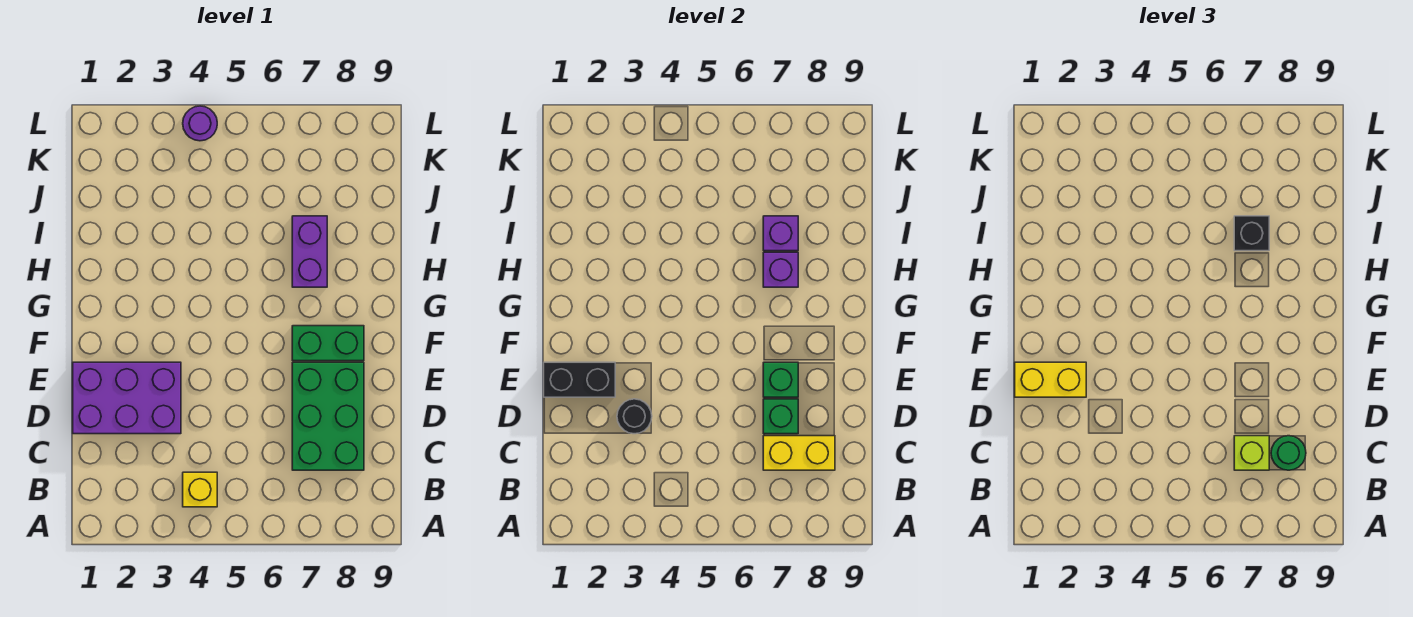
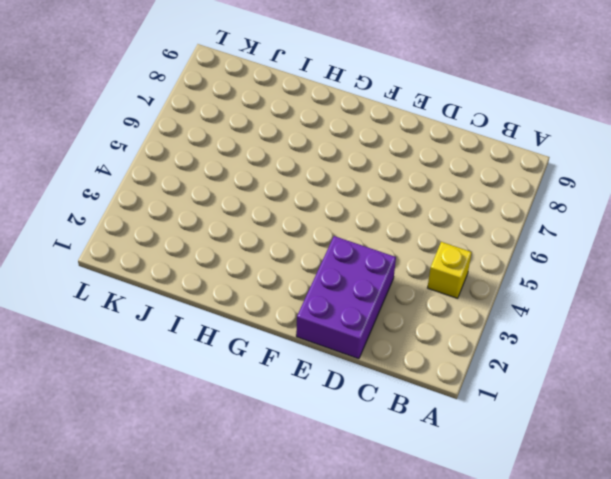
none -> green brick C7:E8 level 1
none -> green brick F7:F8 level 1
none -> purple brick H7:I7 level 1

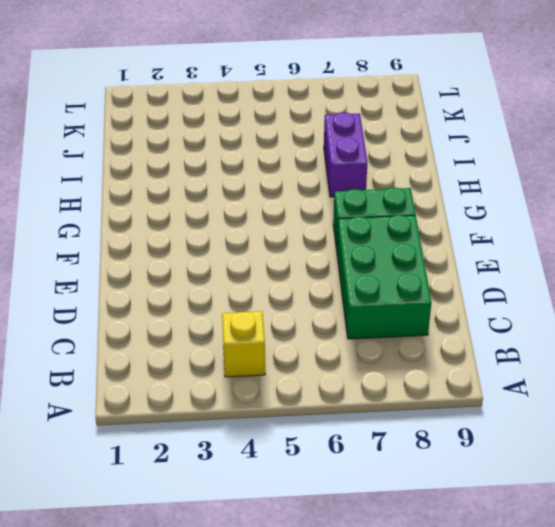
none -> purple brick D1:E3 level 1
none -> purple round brick L4 level 1
none -> yellow brick C7:C8 level 2

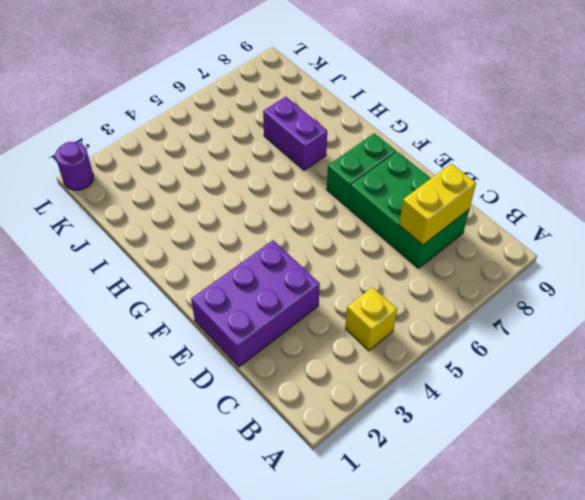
purple round brick L1 level 1 -> purple round brick L4 level 1
none -> black round brick D3 level 2
none -> green brick D7 level 2
none -> black brick E1:E2 level 2

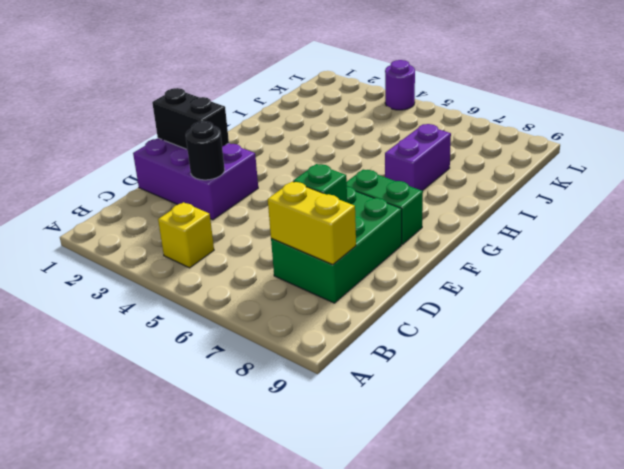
none -> green brick E7 level 2
none -> purple brick H7 level 2
none -> purple brick I7 level 2

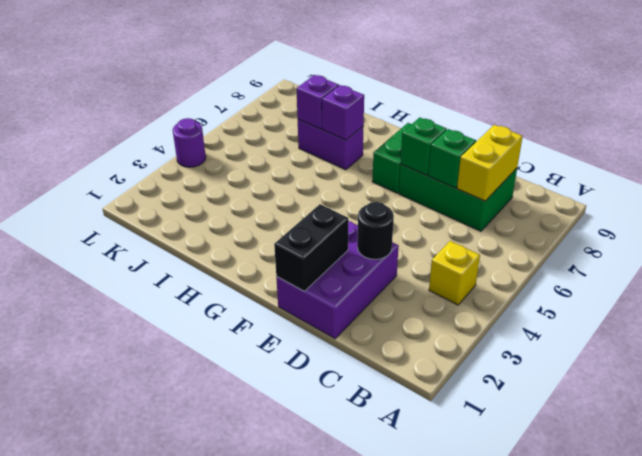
none -> lime brick C7 level 3
none -> green round brick C8 level 3
none -> yellow brick E1:E2 level 3

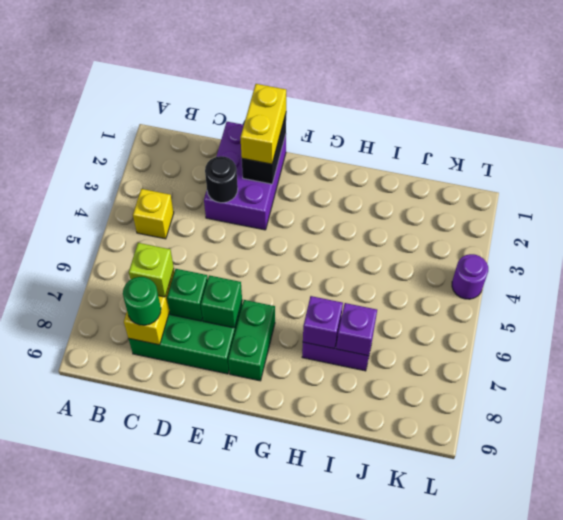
none -> black brick I7 level 3

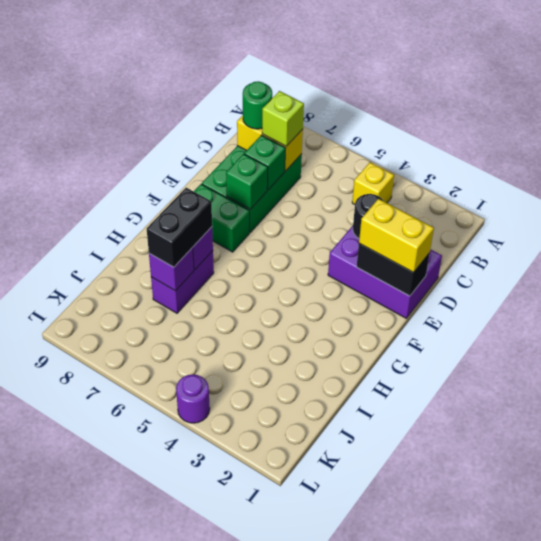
black brick H7:I7 level 3 -> black brick I7 level 3

